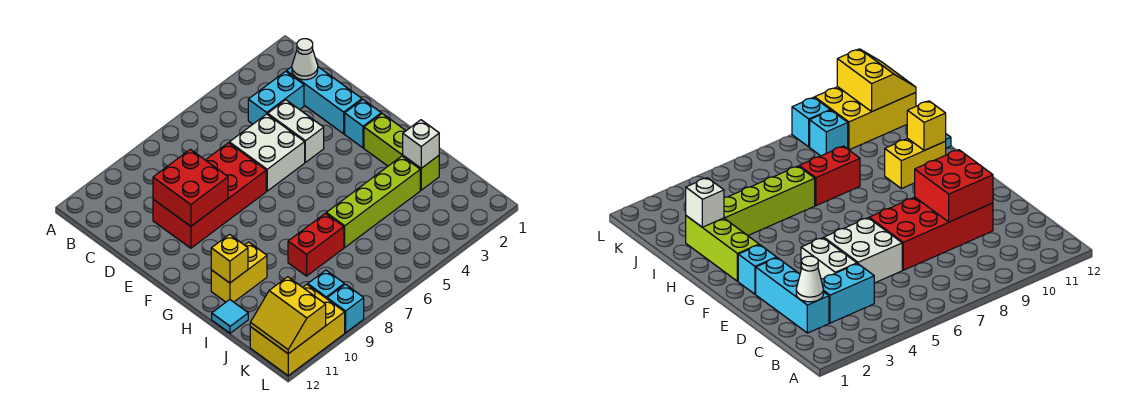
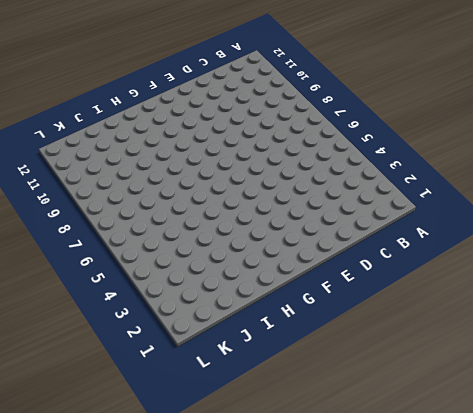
none -> cyan brick C2:E2 level 1
none -> cyan brick C3:C4 level 1
none -> white brick D4:E4 level 1

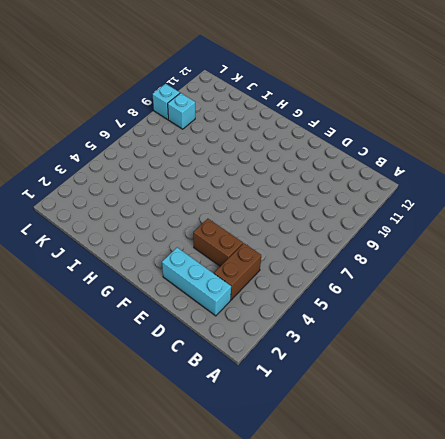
brown brick C3:C4 level 1 -> cyan brick C3:C4 level 1
brown brick D4:E4 level 1 -> white brick D4:E4 level 1
none -> white brick D5:E6 level 1
none -> red brick D7:E10 level 1
none -> cyan brick F2 level 1

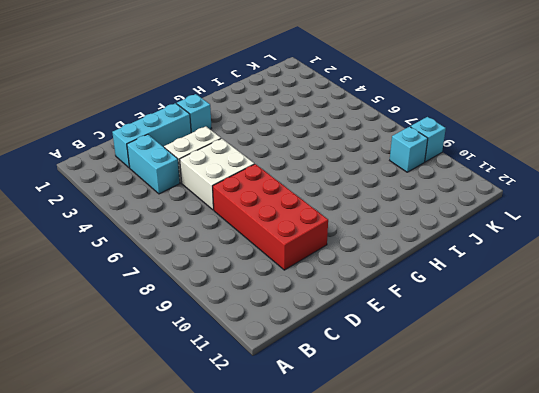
none -> lime brick G2:I2 level 1
none -> yellow brick H10:H11 level 1
none -> lime brick I3:I6 level 1

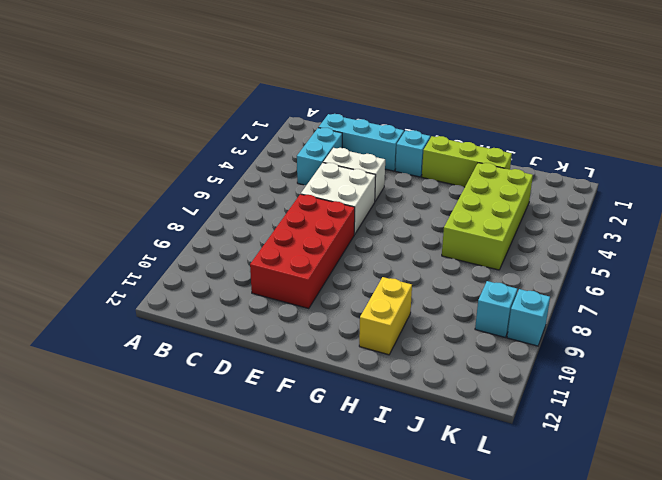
lime brick I3:J6 level 1 -> lime brick I3:I6 level 1
none -> red brick I7:I8 level 1
none -> cyan tile I12 level 1
none -> yellow brick K10:L12 level 1

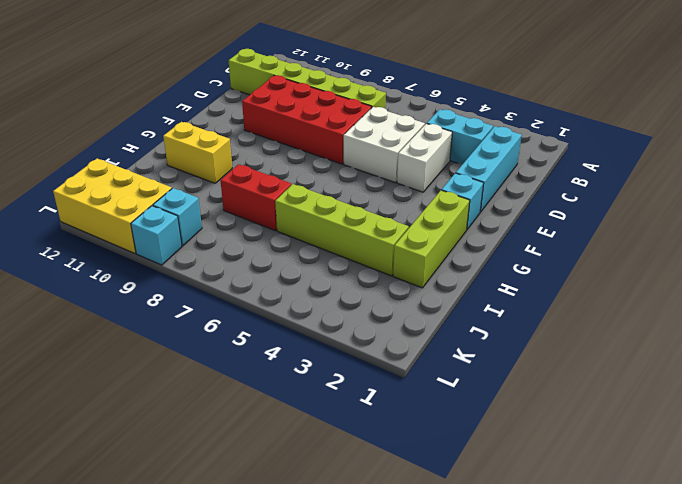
lime brick C7:C12 level 1 -> none
none -> cyan tile I12 level 1
none -> white cone C2 level 2
none -> red brick D9:E10 level 2

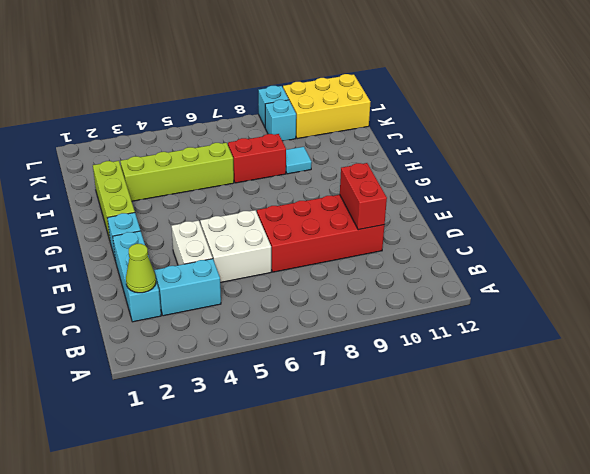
lime cone C2 level 2 -> white cone C2 level 2
red brick D10:E10 level 2 -> red brick D9:E10 level 2
cyan tile I9 level 1 -> cyan tile I12 level 1
none -> yellow brick H10:H11 level 1
none -> yellow brick H11 level 2
none -> white brick I2 level 2

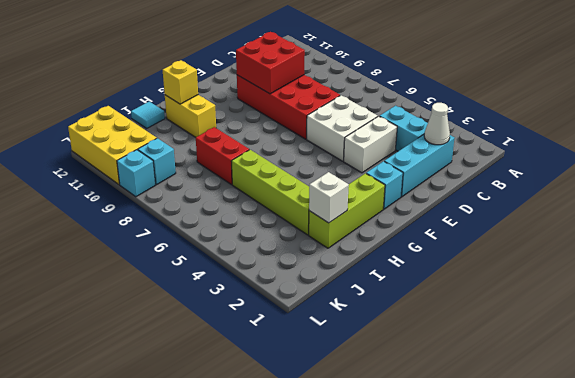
none -> yellow slope K11:L12 level 2 top 11

